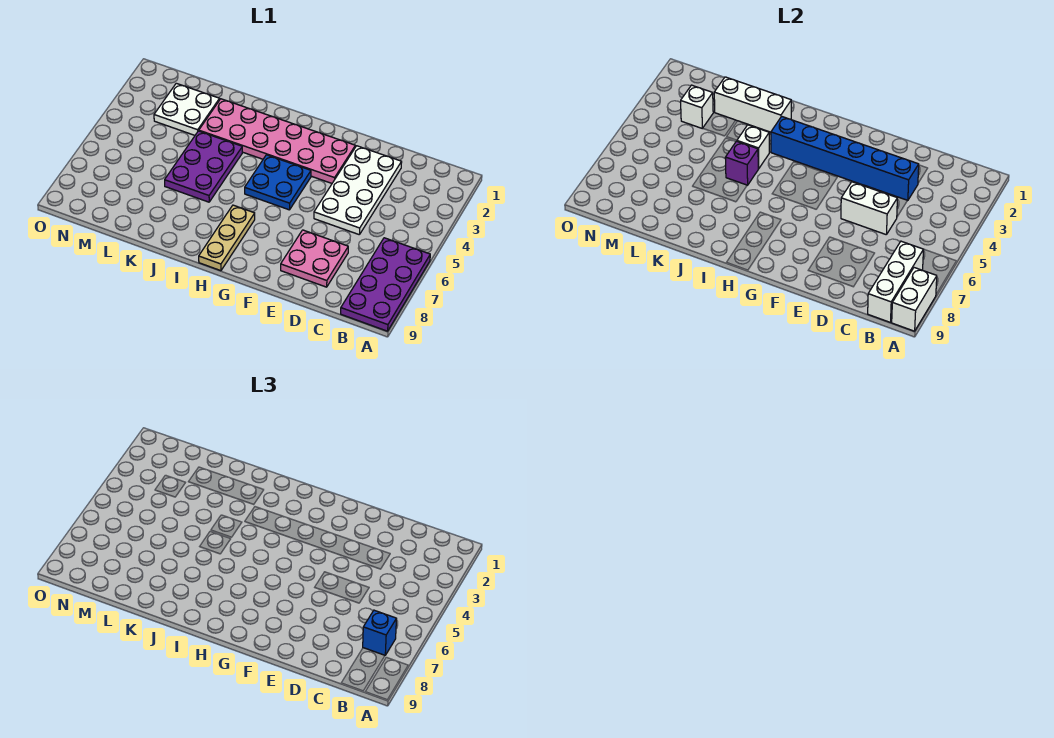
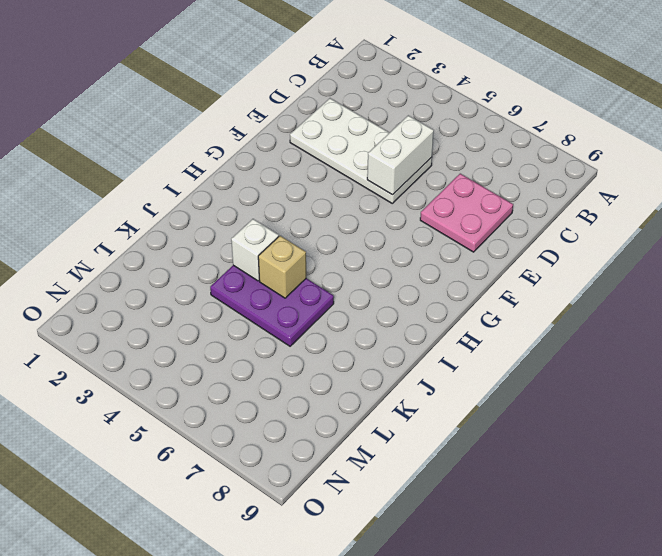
tan brick J5 level 2 -> purple brick J5 level 2
none -> purple plate A6:B9 level 1
none -> pink plate F2:K3 level 1
none -> blue plate G4:H5 level 1

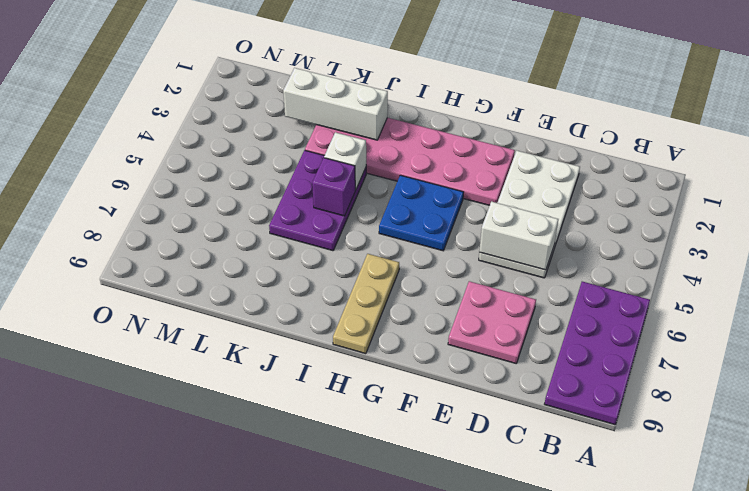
none -> white plate L2:M3 level 1
none -> white brick A8:A9 level 2
none -> white brick B7:B9 level 2

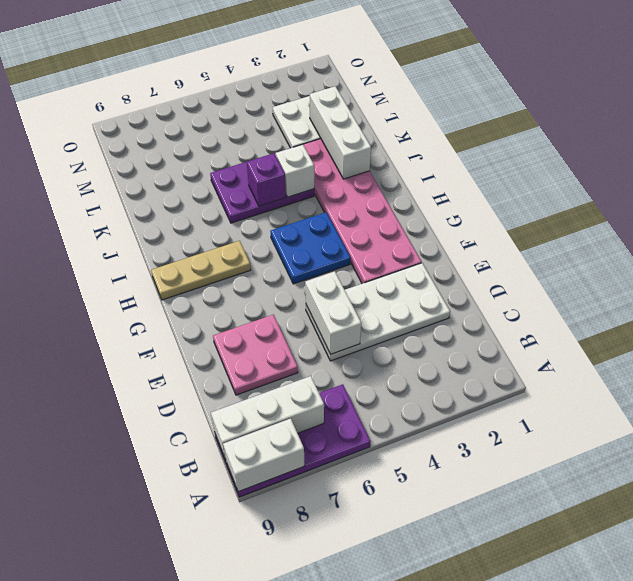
none -> blue brick D3:I3 level 2
none -> white brick M3 level 2
none -> blue brick B7 level 3

